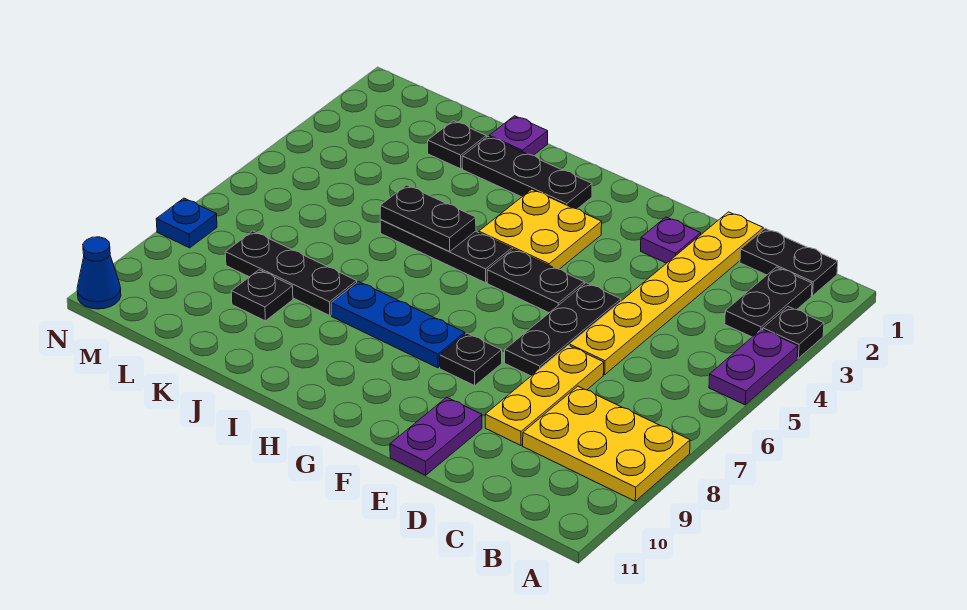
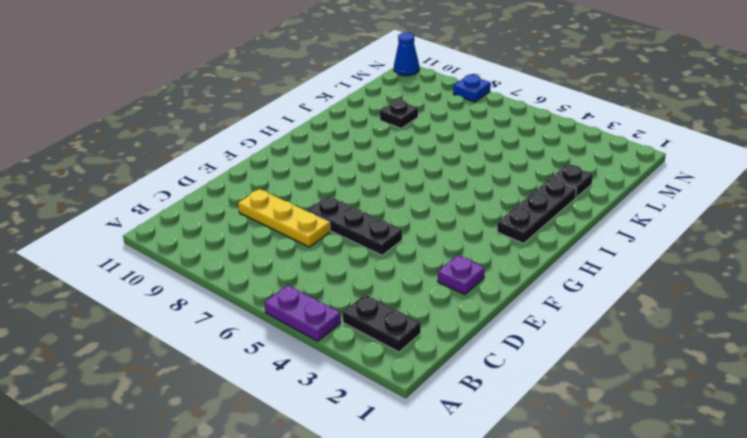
none -> black plate A3 level 1
none -> yellow plate A8:C9 level 1
none -> black plate B1:C1 level 1

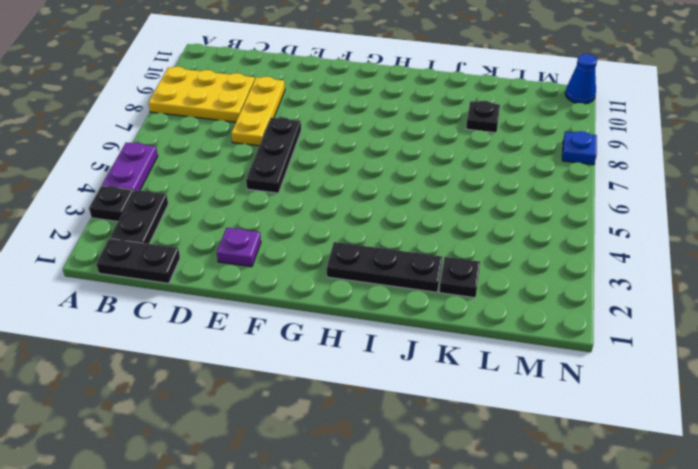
none -> yellow plate D1:D6 level 1
none -> purple plate E10:E11 level 1
none -> black plate F5:G5 level 1

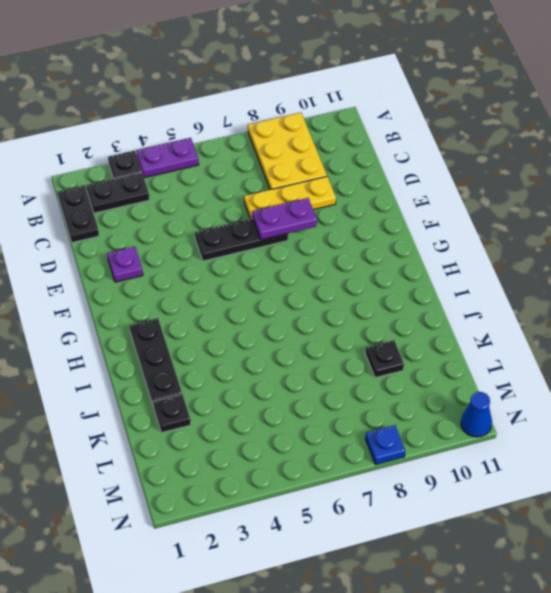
purple plate E7:E8 level 2 -> purple plate E10:E11 level 1
none -> yellow plate D1:D6 level 1
none -> black plate F5:G5 level 1
none -> black plate F8 level 1

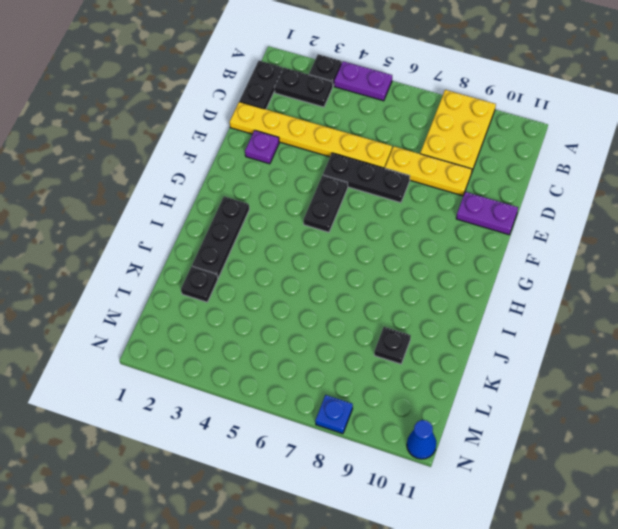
none -> black plate F8 level 1
none -> yellow plate G3:H4 level 1
none -> blue plate G8:I8 level 1

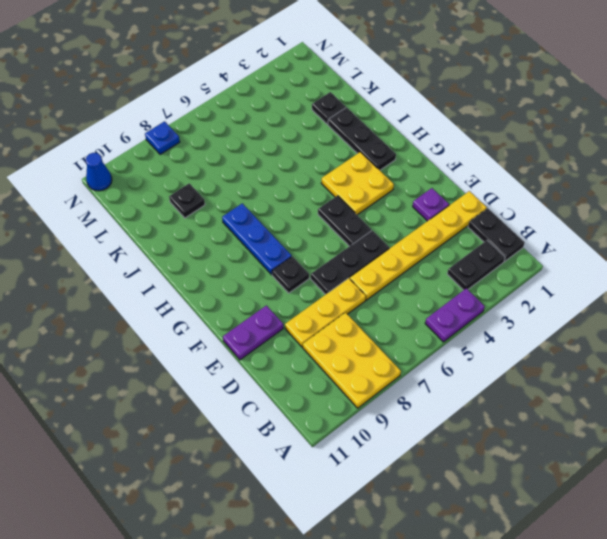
none -> black plate A3 level 1
none -> black plate H5:J5 level 1
none -> purple plate J1 level 1

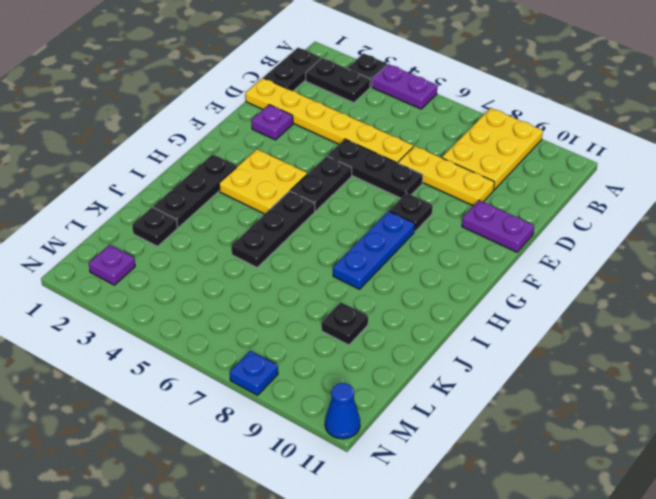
purple plate M2 level 1 -> purple plate J1 level 1
none -> black plate J8:L8 level 1
none -> black plate I5:J5 level 2

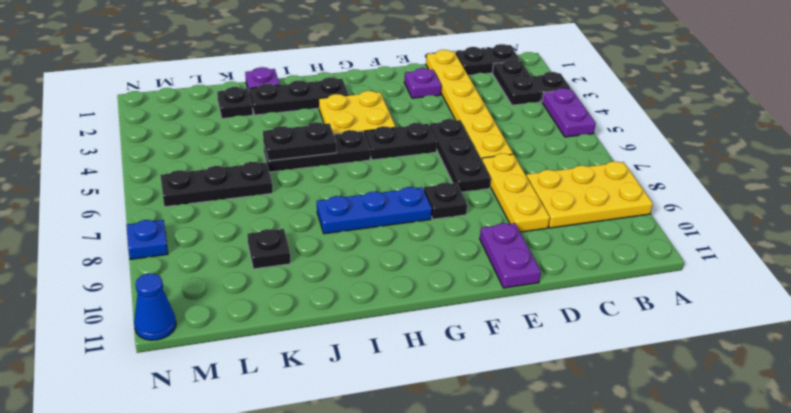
black plate K6:M6 level 1 -> black plate J8:L8 level 1

